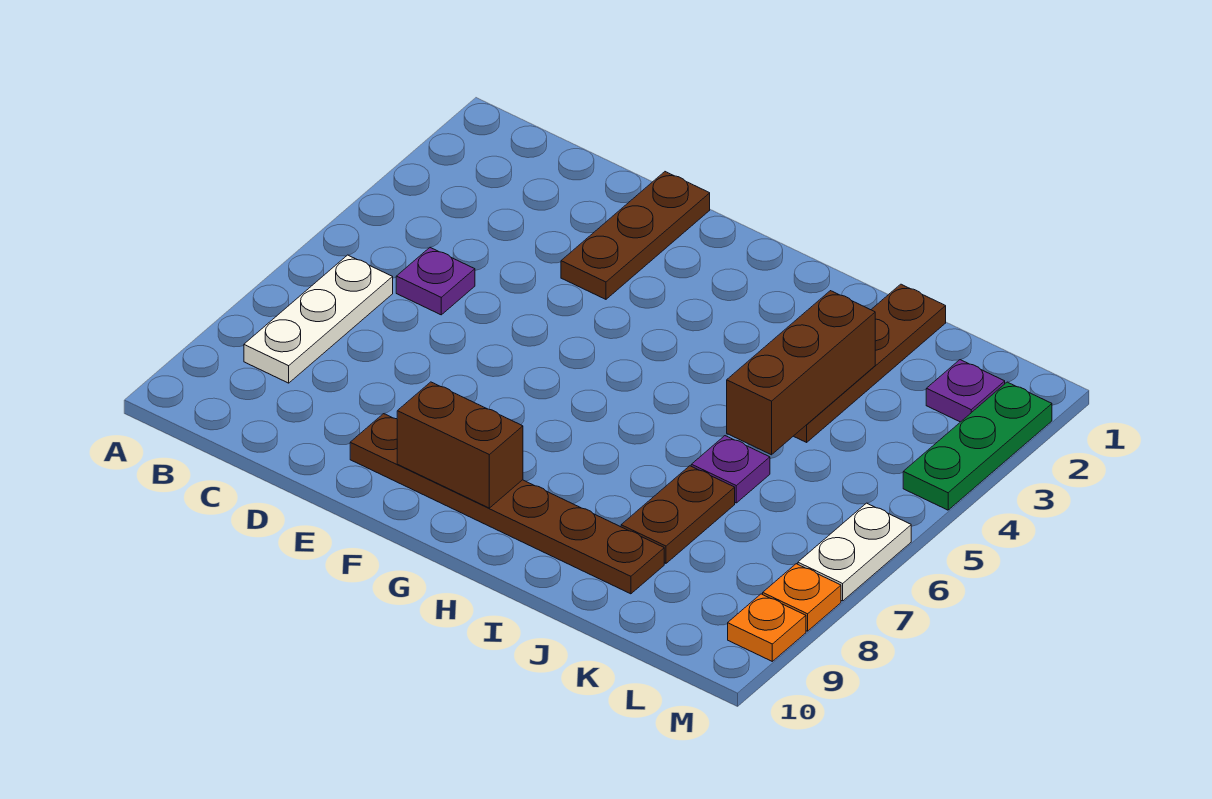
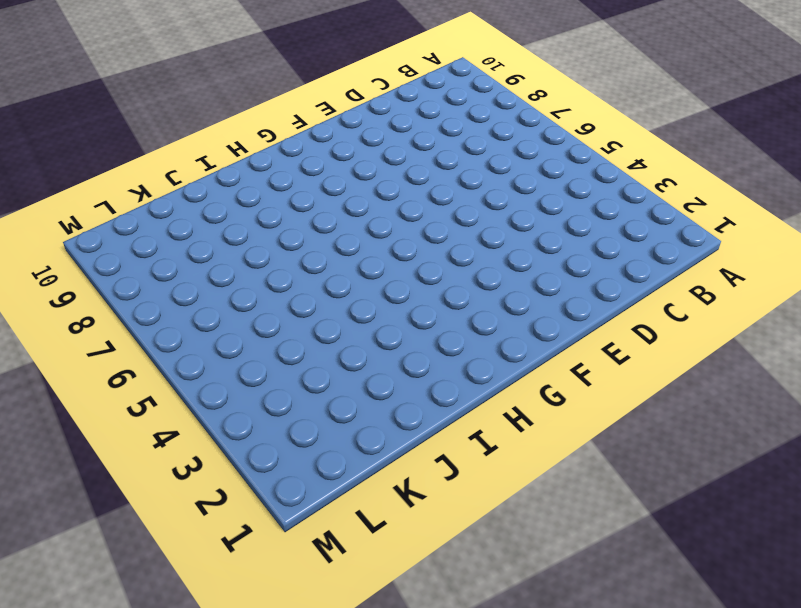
none -> white plate B6:B8 level 1
none -> purple plate C5 level 1
none -> brown plate E1:E3 level 1

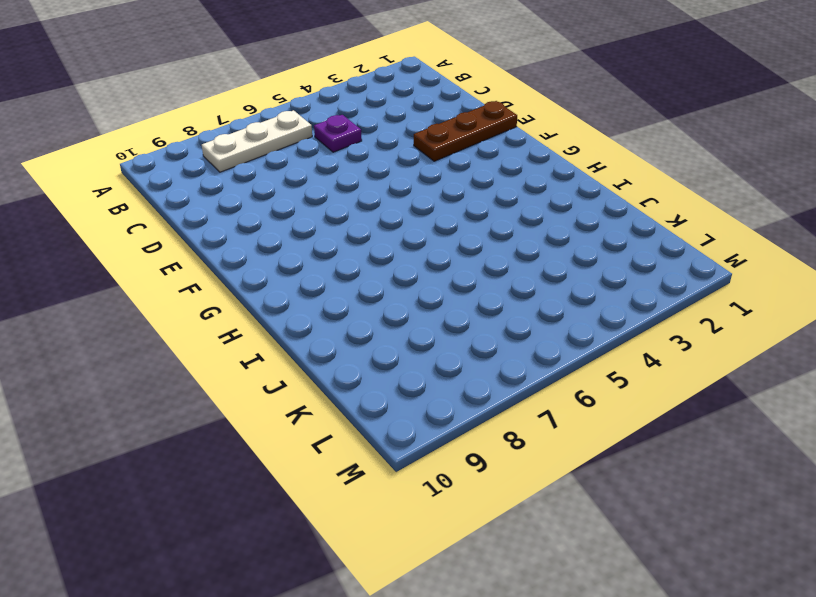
none -> brown plate E9:J9 level 1
none -> brown plate J1:J4 level 1
none -> purple plate J6 level 1

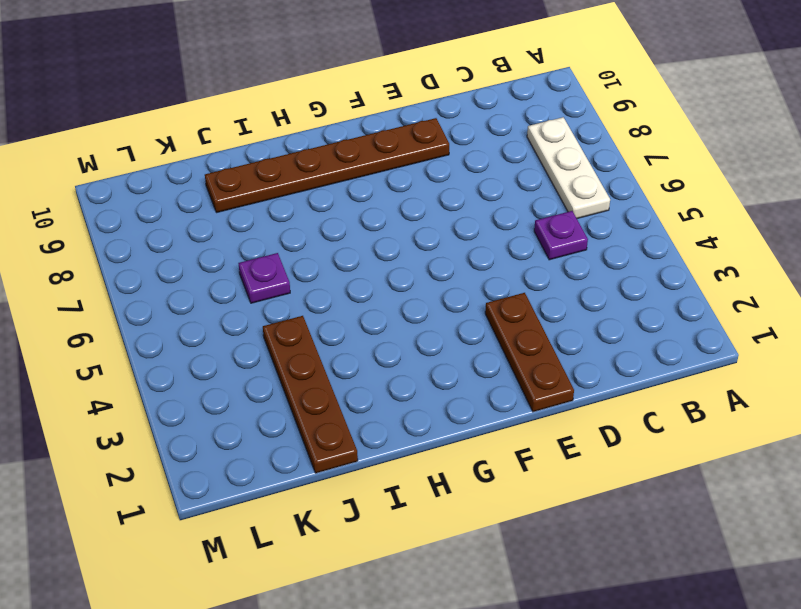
none -> brown plate J7:J8 level 1
none -> purple plate L2 level 1
none -> green plate M2:M4 level 1

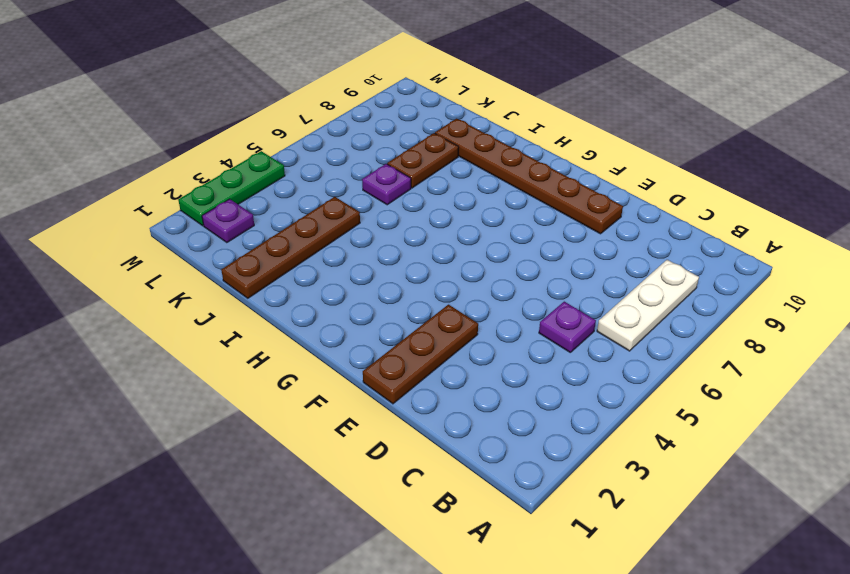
none -> white plate M6:M7 level 1
none -> orange plate M8 level 1
none -> orange plate M9 level 1

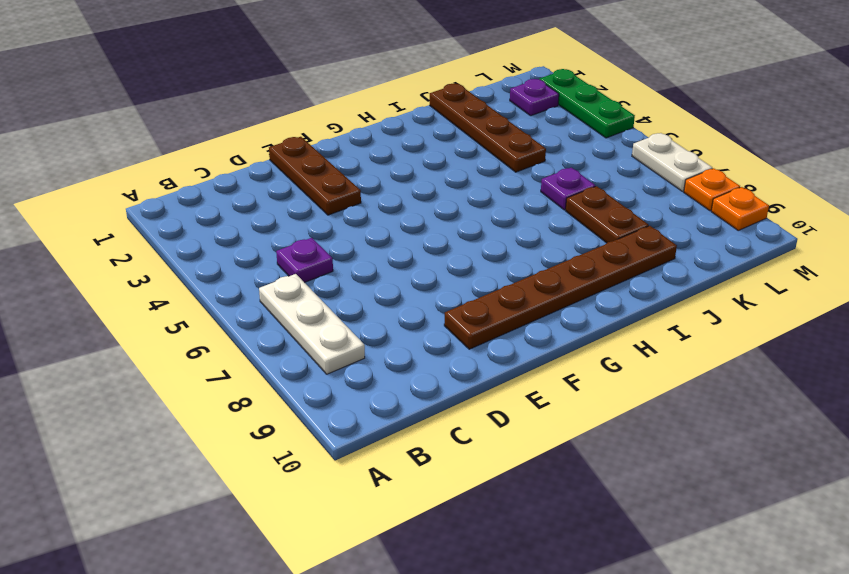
none -> brown brick F9:G9 level 2
none -> brown brick J3:J5 level 2

